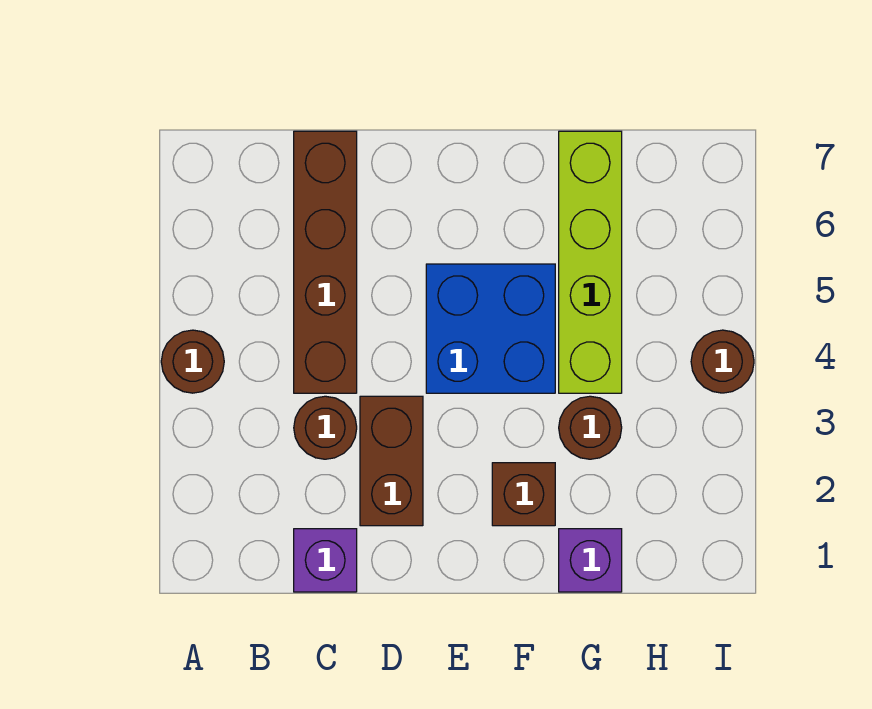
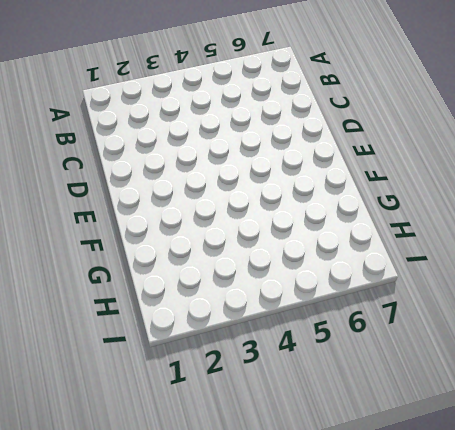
none -> brown round brick A4 level 1
none -> purple brick C1 level 1

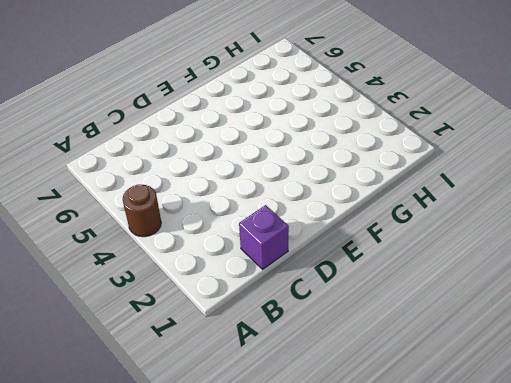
none -> brown round brick C3 level 1
none -> brown brick C4:C7 level 1

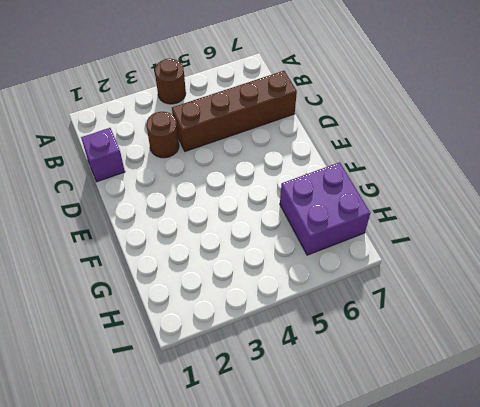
purple brick G6:H7 level 1 -> lime brick G4:G7 level 1
none -> brown brick D2:D3 level 1
none -> blue brick E4:F5 level 1

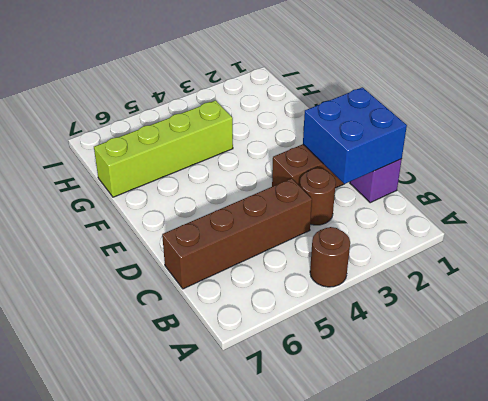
blue brick C1:D2 level 2 -> blue brick E4:F5 level 1
none -> brown brick F2 level 1
none -> purple brick G1 level 1

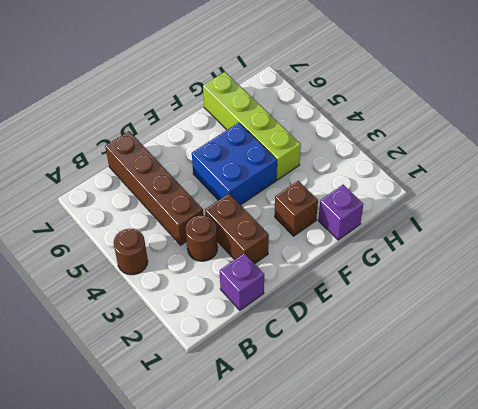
none -> brown round brick G3 level 1
none -> brown round brick I4 level 1

